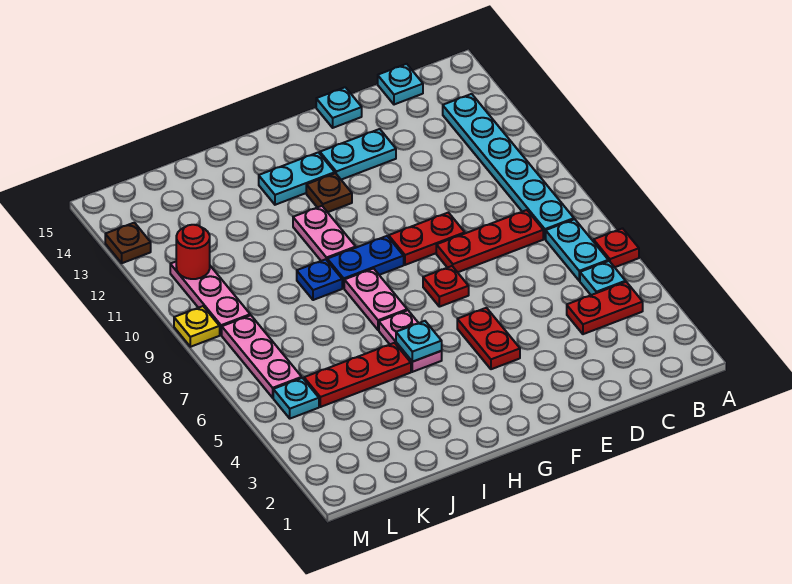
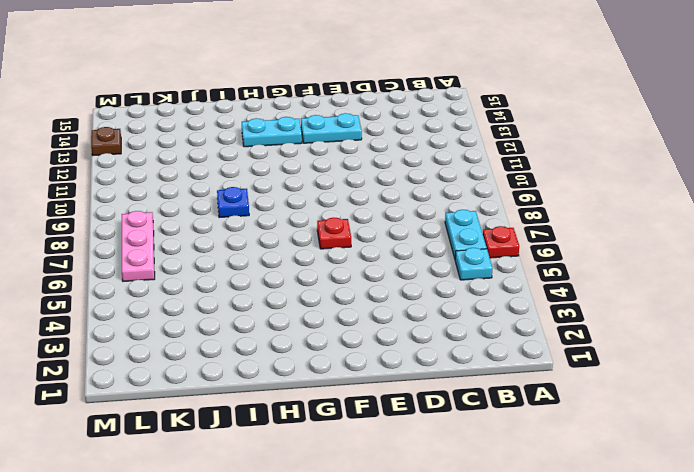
none -> red plate B4:C4 level 1
none -> cyan plate B8:B13 level 1
none -> red plate C8:E8 level 1

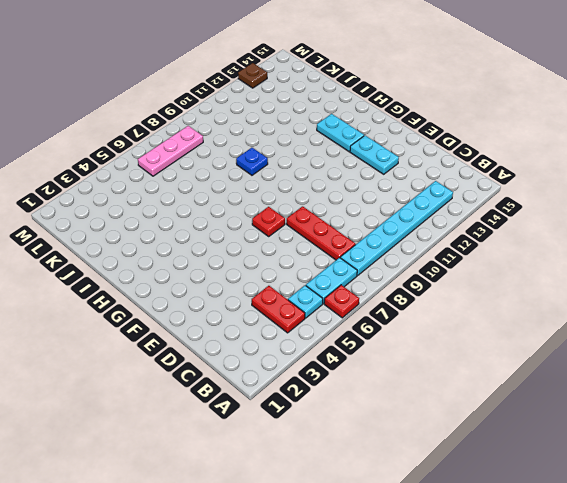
none -> cyan plate C15 level 1
none -> red plate E9:F9 level 1
none -> cyan plate E15 level 1

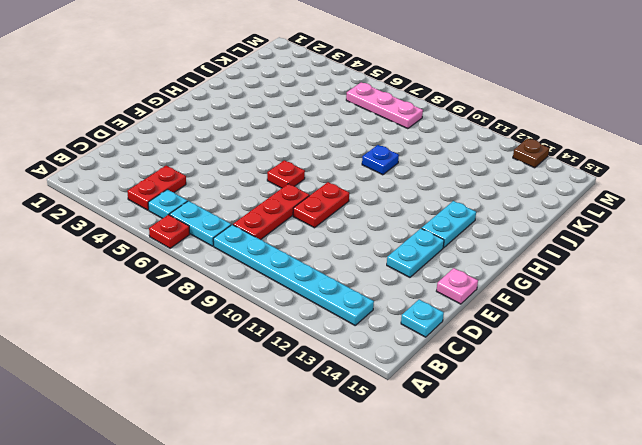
pink plate E15 level 1 -> cyan plate E15 level 1
none -> red plate F4:F5 level 1
none -> blue plate G9:H9 level 1
none -> brown plate G12 level 1

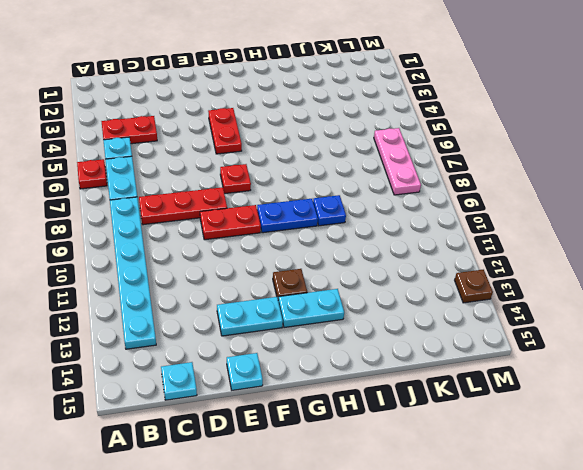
none -> pink plate H5:H6 level 1
none -> pink plate H7:H8 level 1
none -> pink plate H10:H11 level 1

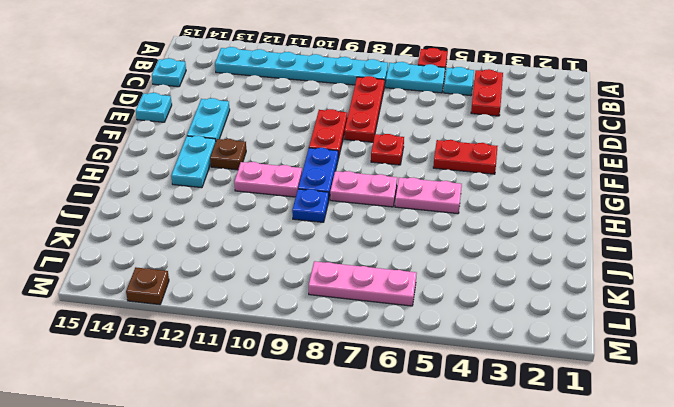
none -> red plate I5:K5 level 1
none -> cyan plate L5 level 1
none -> pink plate L9:L11 level 1

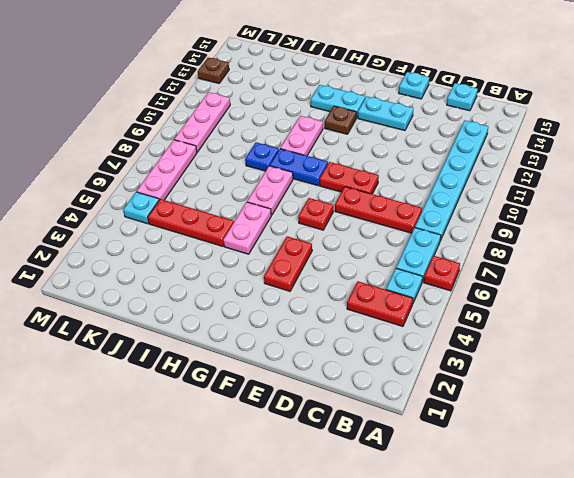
none -> yellow plate M9 level 1
none -> cyan plate H5 level 2
none -> red round brick L11 level 2

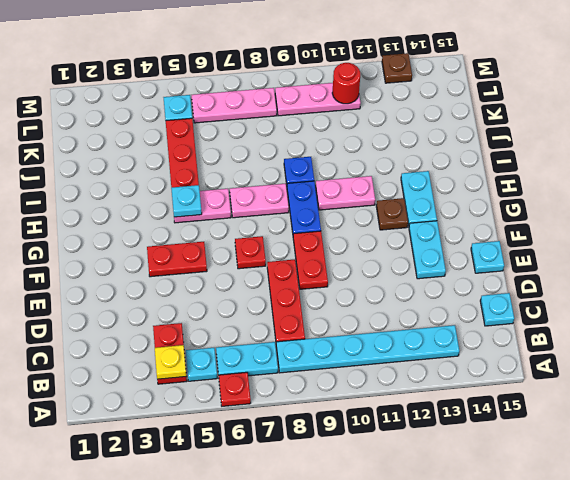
yellow plate B4 level 2 -> yellow plate M9 level 1

